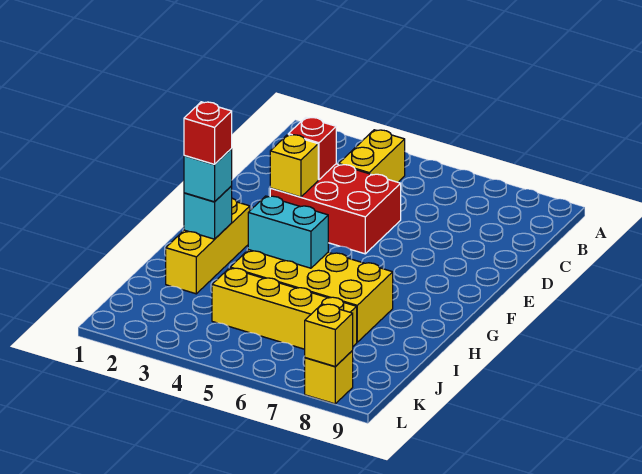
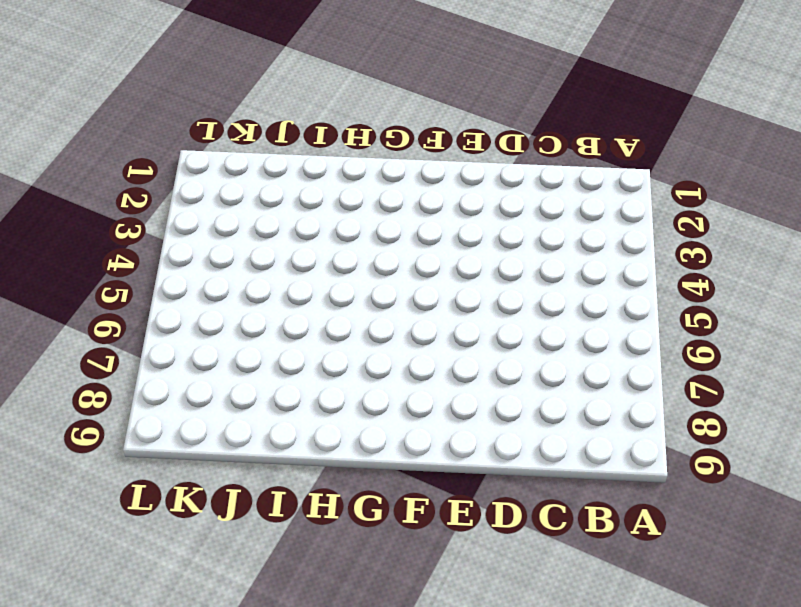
none -> yellow brick B4:C4 level 1
none -> red brick D3:E5 level 1
none -> yellow brick G2:I2 level 1

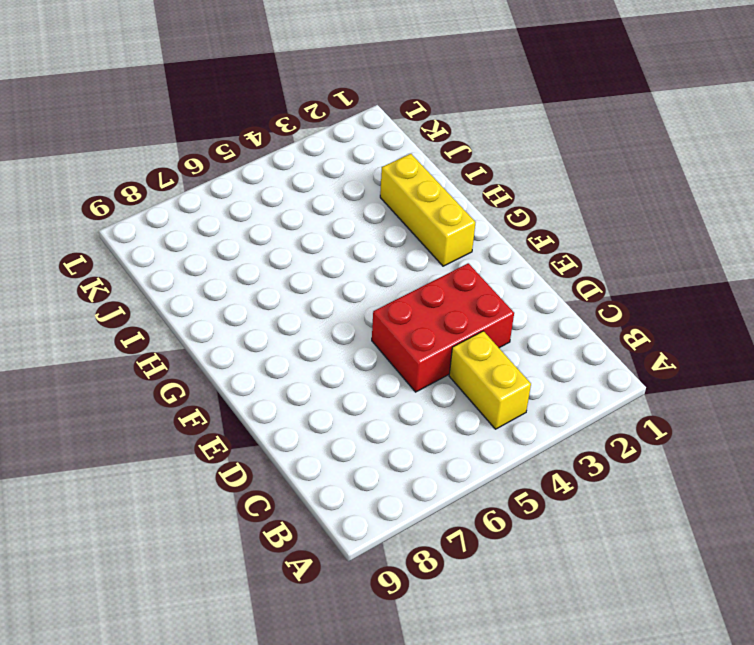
none -> yellow brick H4:I7 level 1
none -> yellow brick J4:J7 level 1
none -> yellow brick L8 level 1

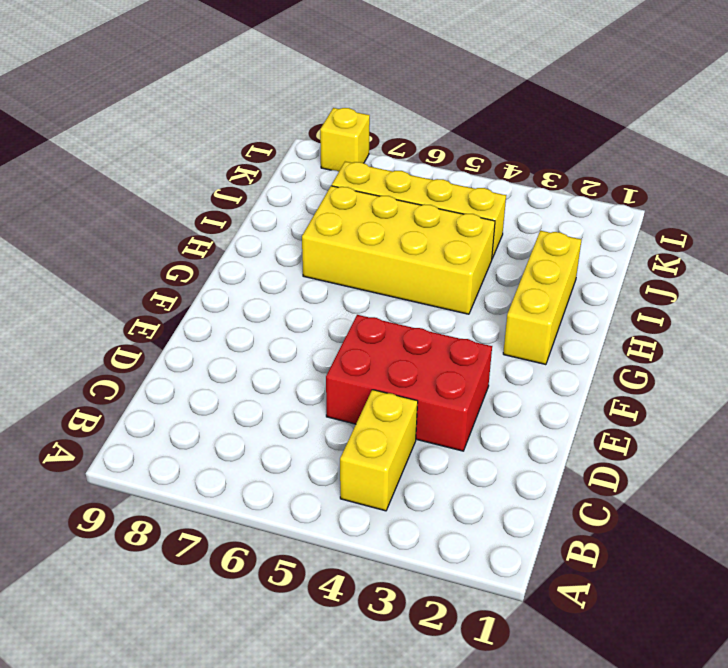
none -> red brick D3 level 2
none -> yellow brick E3 level 2
none -> cyan brick H2 level 2

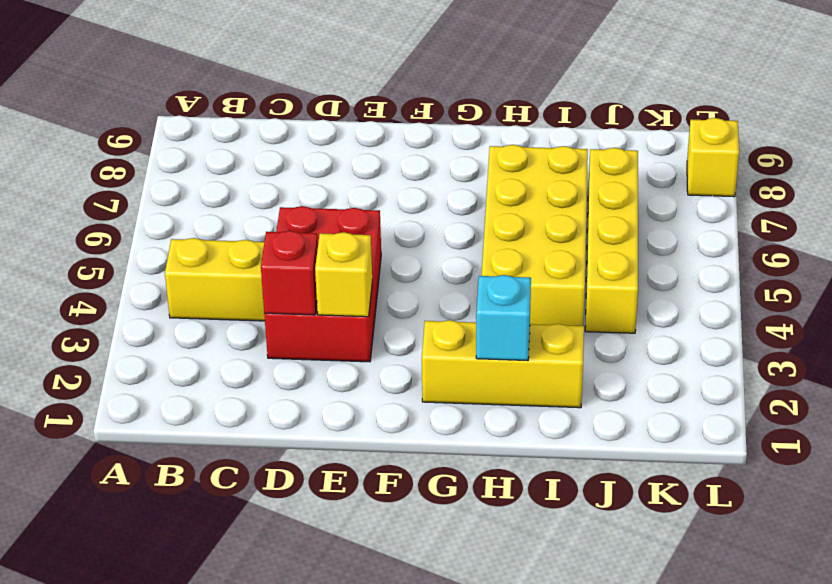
none -> cyan brick H4:H5 level 2
none -> yellow brick L8 level 2
none -> cyan brick H2 level 3

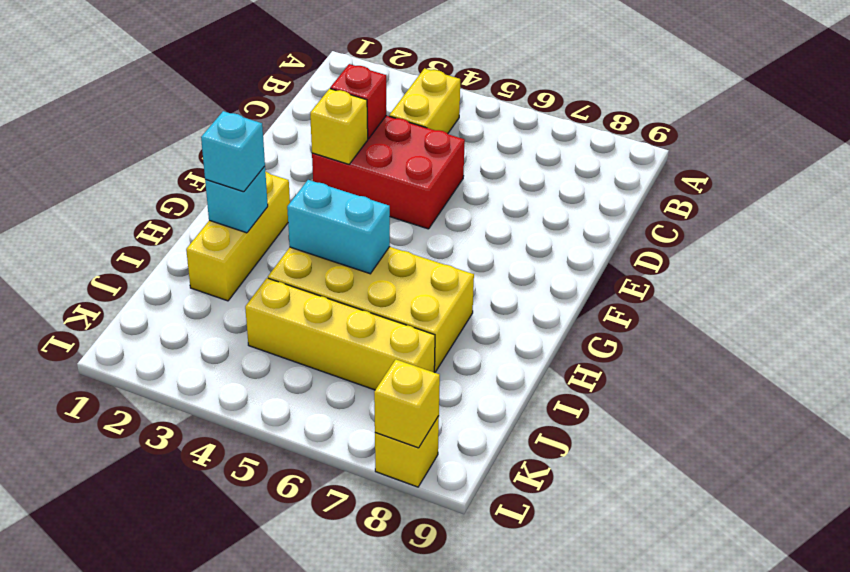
none -> red brick H2 level 4

